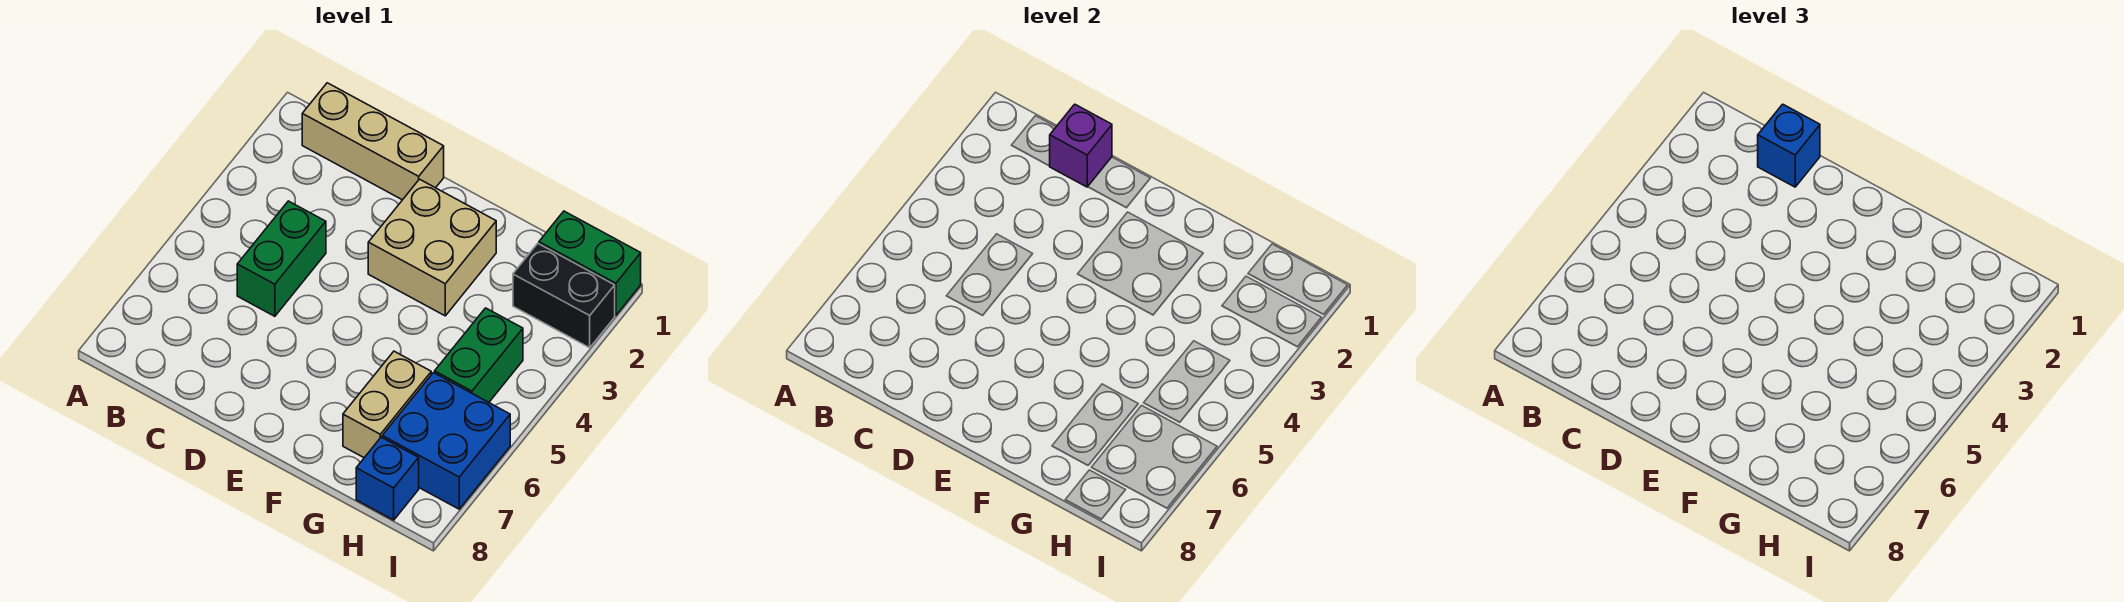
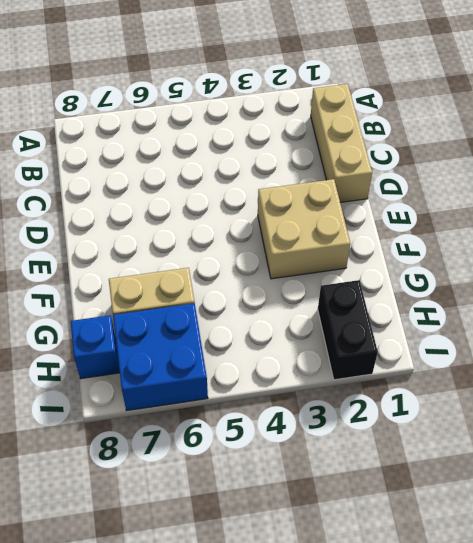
none -> green brick C4:C5 level 1
none -> green brick H1:I1 level 1

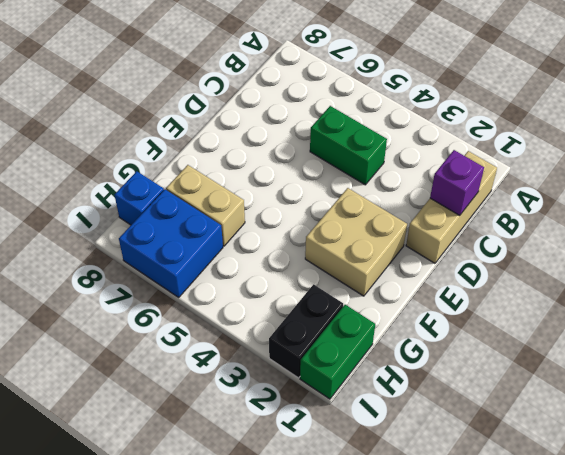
none -> green brick H4:H5 level 1
none -> blue brick C1 level 3

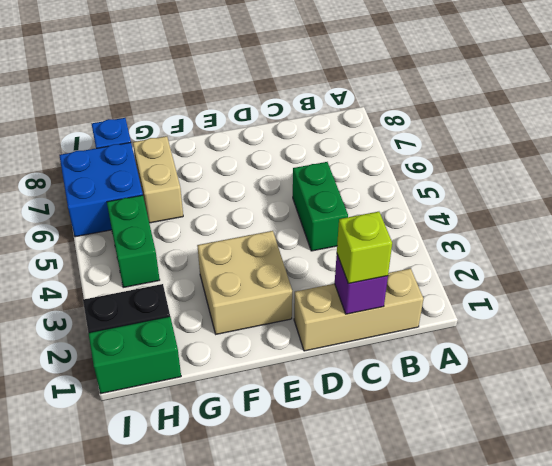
lime brick C1 level 3 -> blue brick C1 level 3

